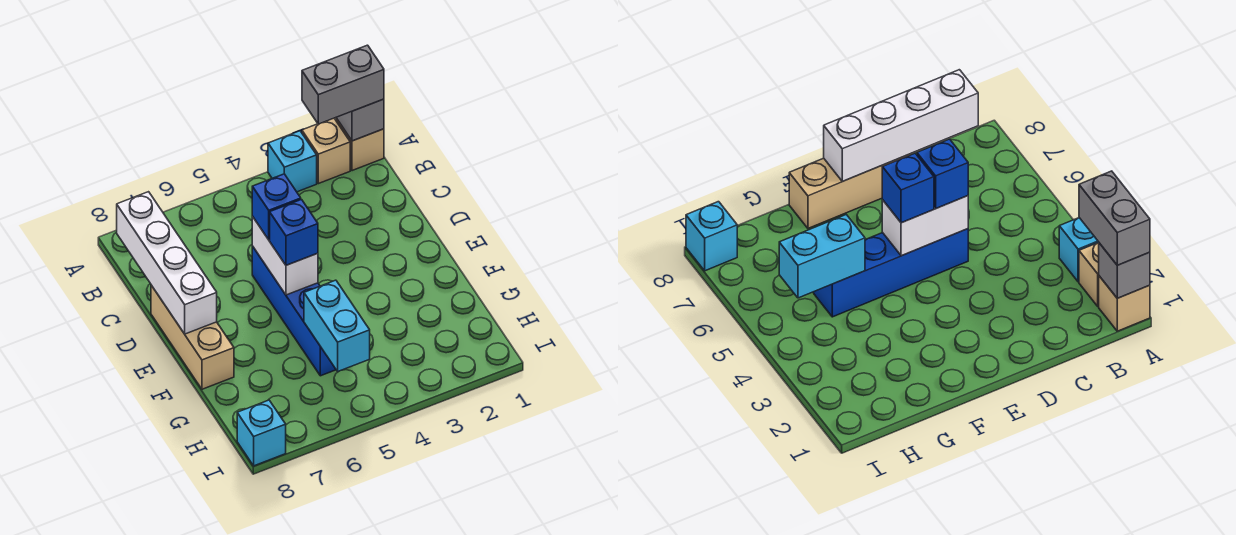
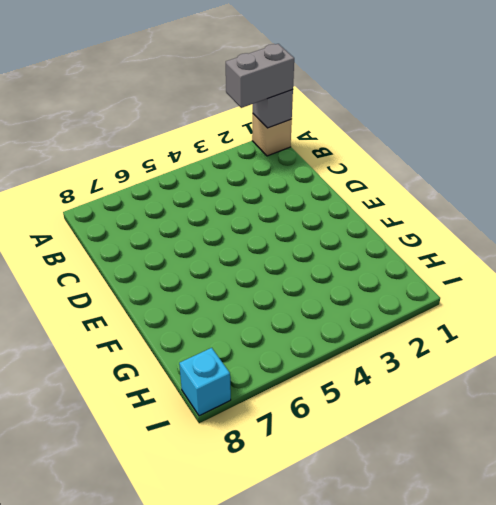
none -> tan brick A2 level 1
none -> cyan brick A3 level 1
none -> blue brick D5:G5 level 1

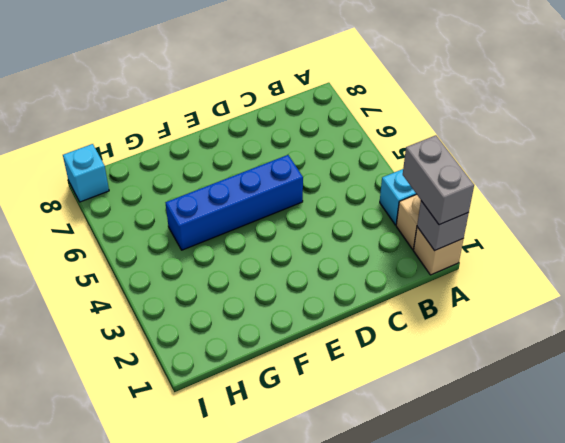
none -> tan brick D8:F8 level 1
none -> white brick B8:E8 level 2
none -> white brick D5:E5 level 2

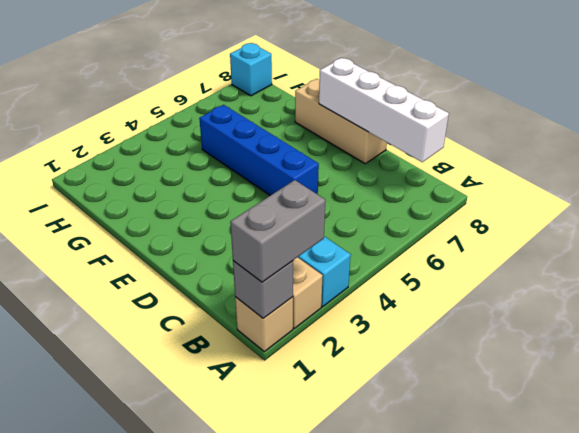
none -> white brick D5:E5 level 2
none -> cyan brick G5:H5 level 2
none -> blue brick D5 level 3

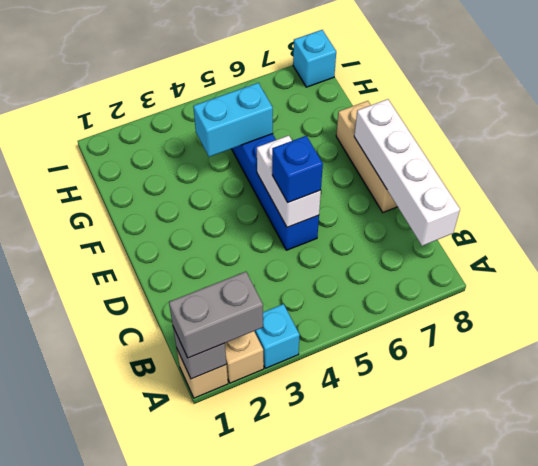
cyan brick G4:G5 level 2 -> cyan brick G5:H5 level 2
none -> blue brick E5 level 3

